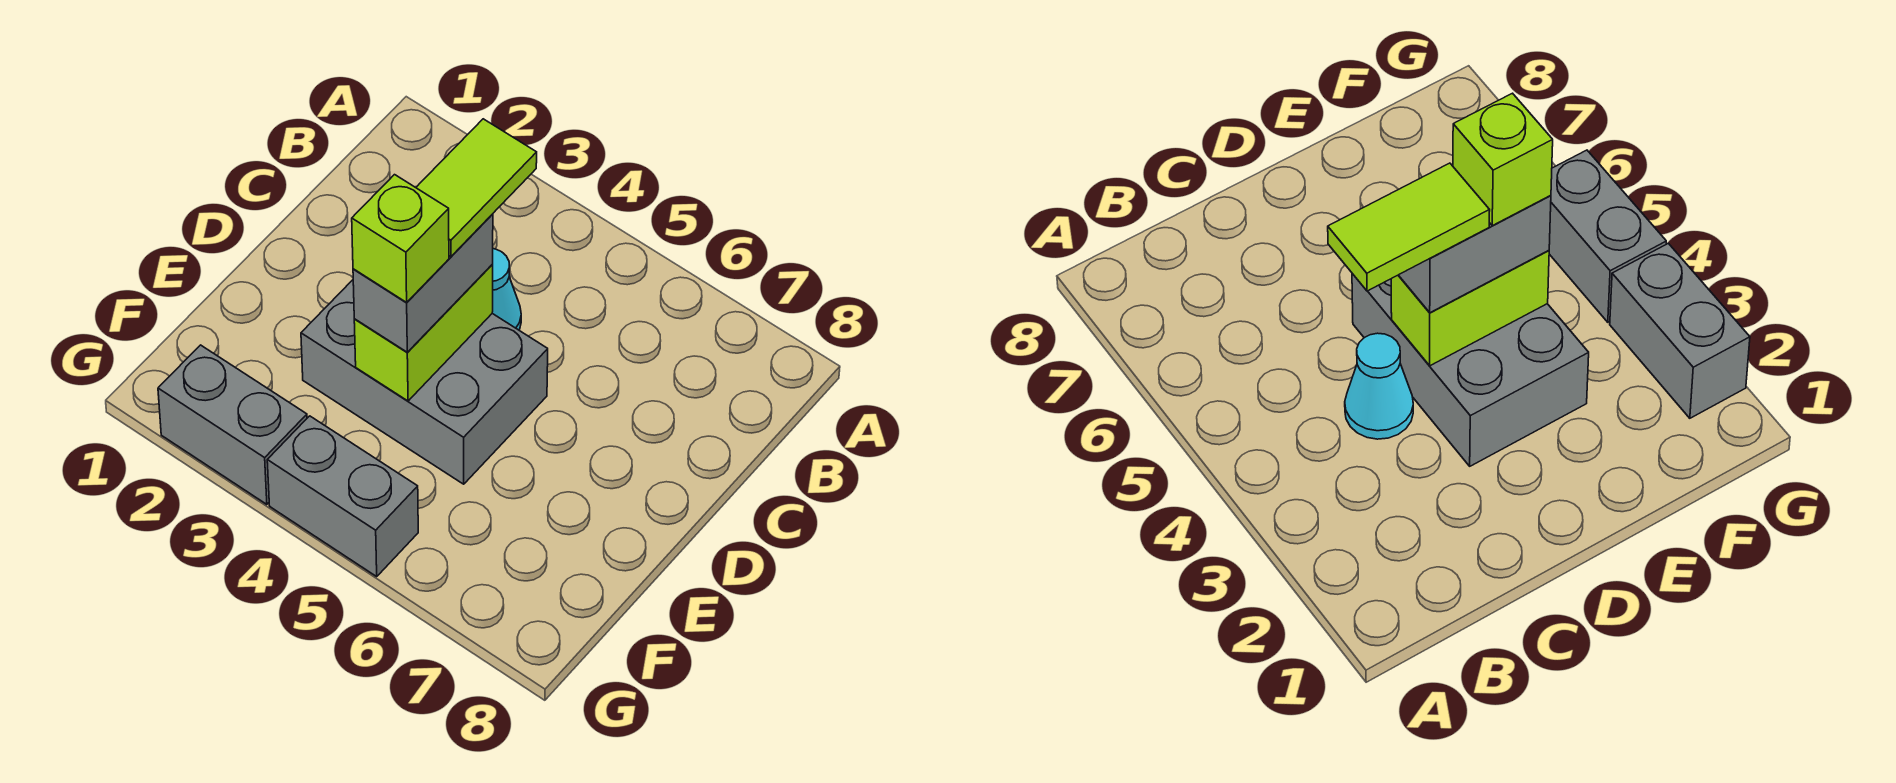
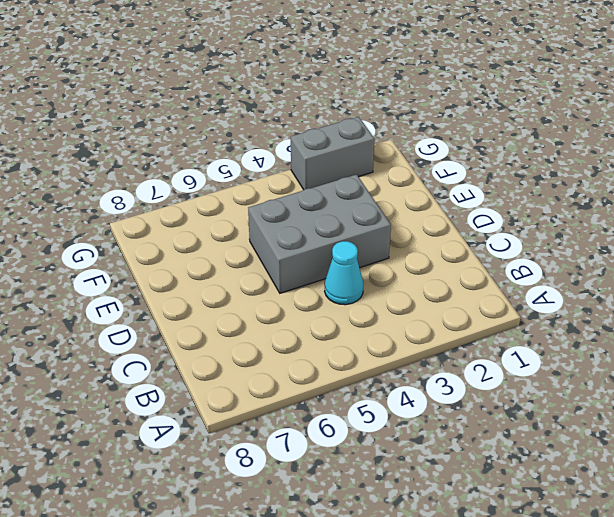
none -> grey brick G4:G5 level 1
none -> lime brick D4:E4 level 2

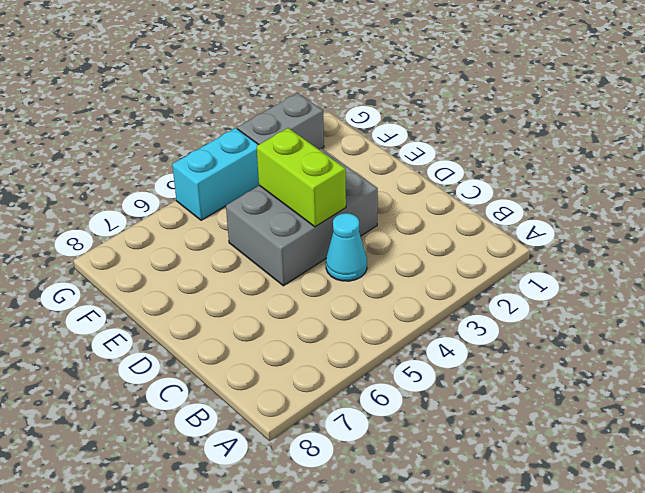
cyan brick G4:G5 level 1 -> grey brick G4:G5 level 1
none -> grey brick D4:E4 level 3
none -> lime tile C4:D4 level 4

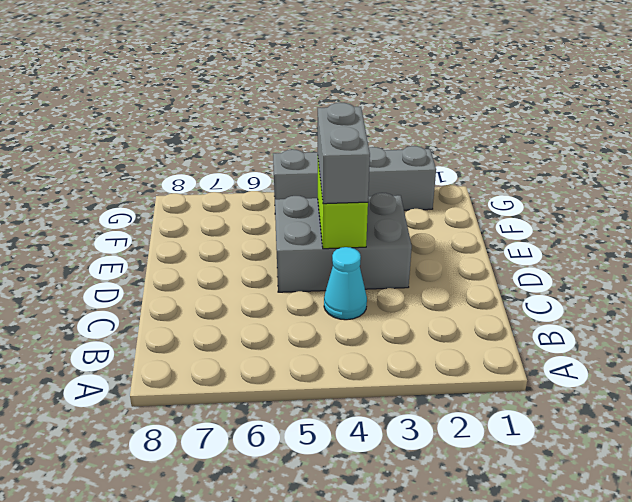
none -> lime tile C4:D4 level 4
none -> lime brick E4 level 4

